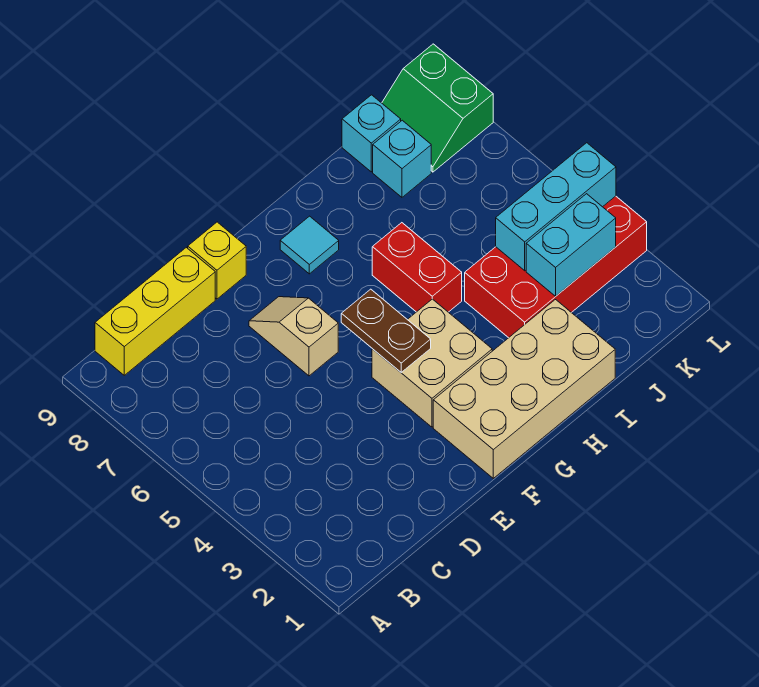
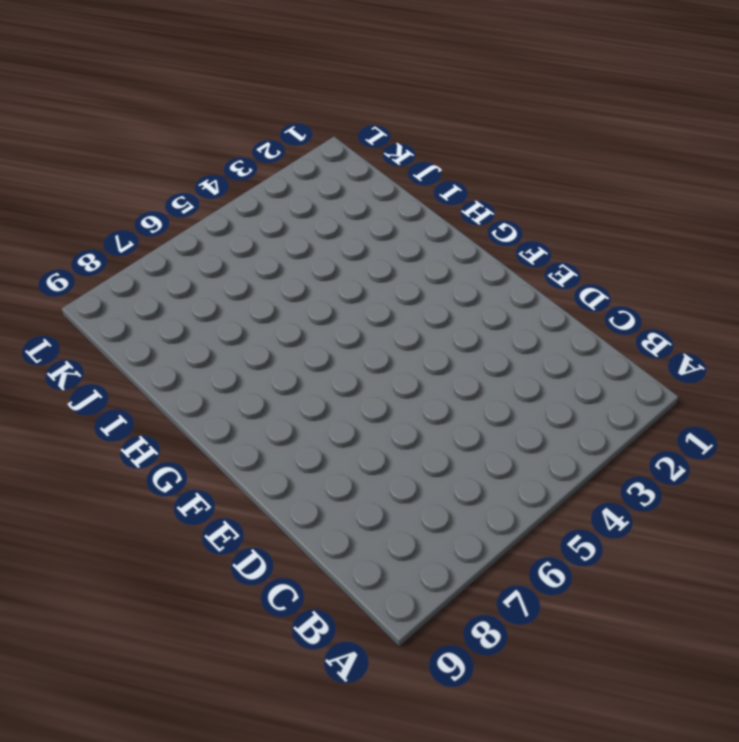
none -> yellow brick B9:D9 level 1
none -> tan slope E6:E7 level 1 top 6
none -> yellow brick E9 level 1

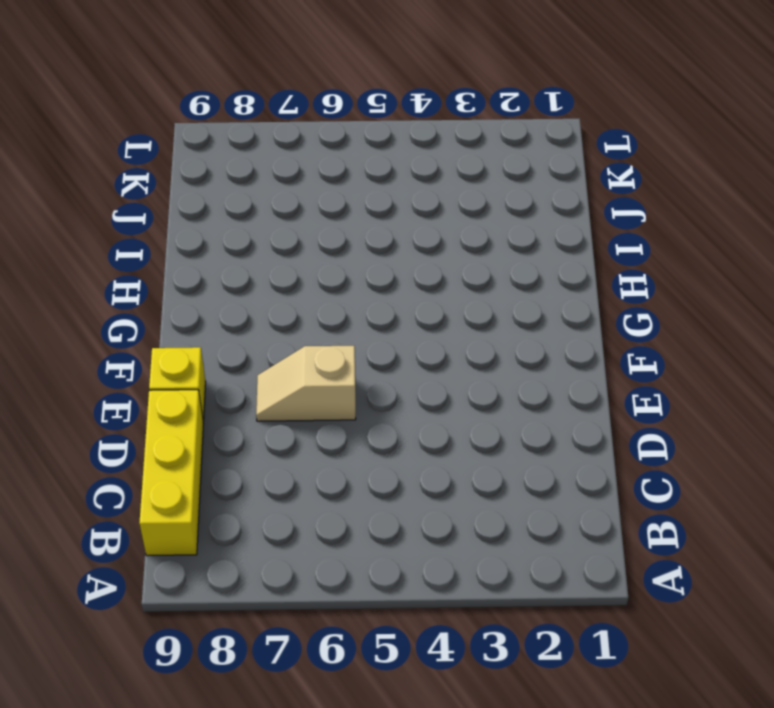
none -> tan brick F1:I2 level 1
none -> tan brick F3:G4 level 1
none -> cyan tile G8 level 1

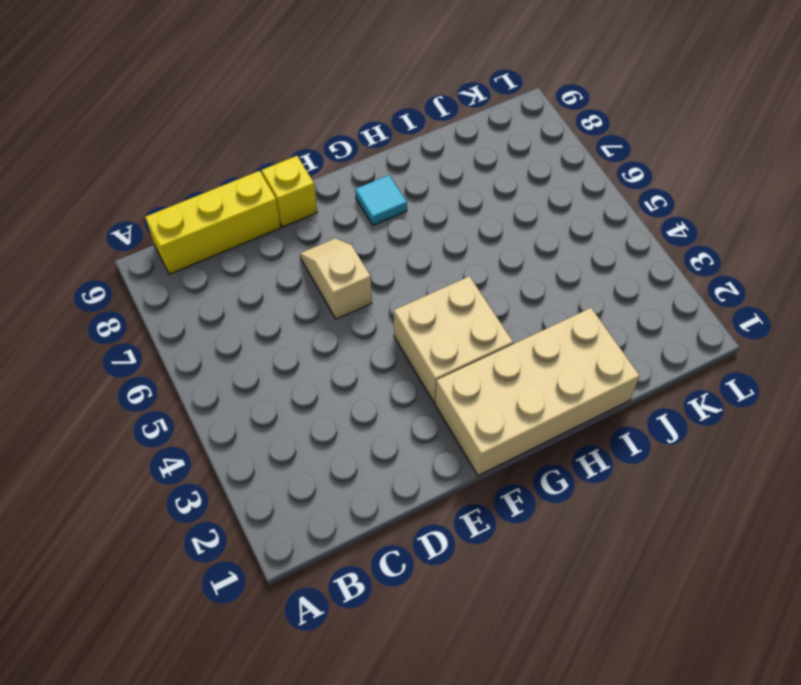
none -> red brick H5:H6 level 1
none -> red brick I3:L4 level 1
none -> cyan brick J8 level 1

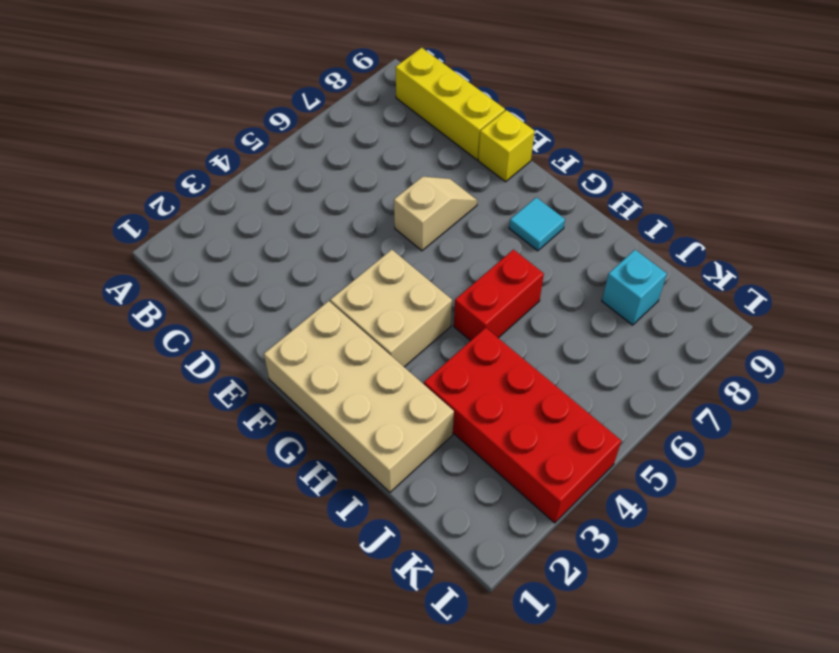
none -> cyan brick J9 level 1
none -> green slope K8:L9 level 1 top L
none -> brown plate F4:F5 level 2

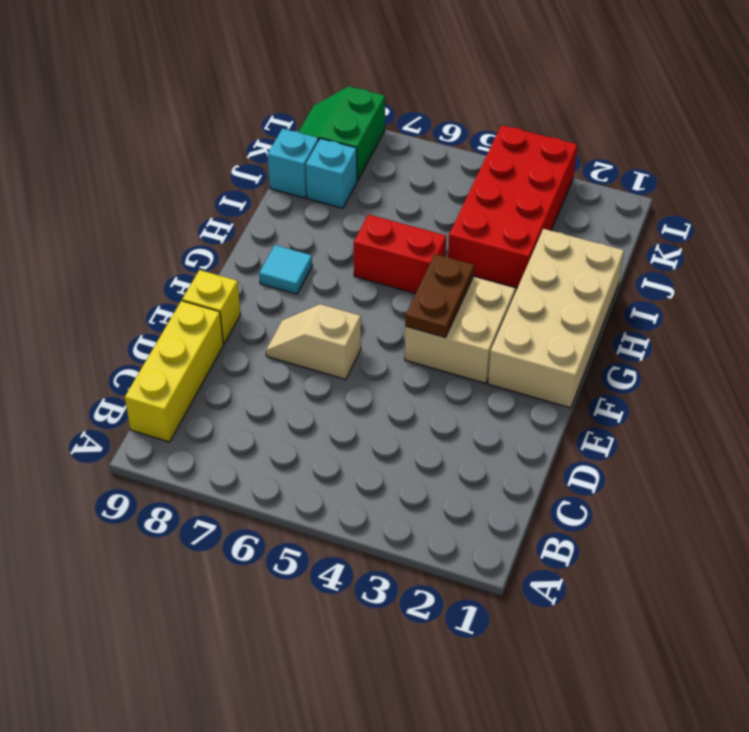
brown plate F4:G4 level 2 -> brown plate F4:F5 level 2
green slope K8:L9 level 1 top 8 -> green slope K8:L9 level 1 top L
none -> cyan brick J3:K3 level 2
none -> cyan brick J4:L4 level 2

